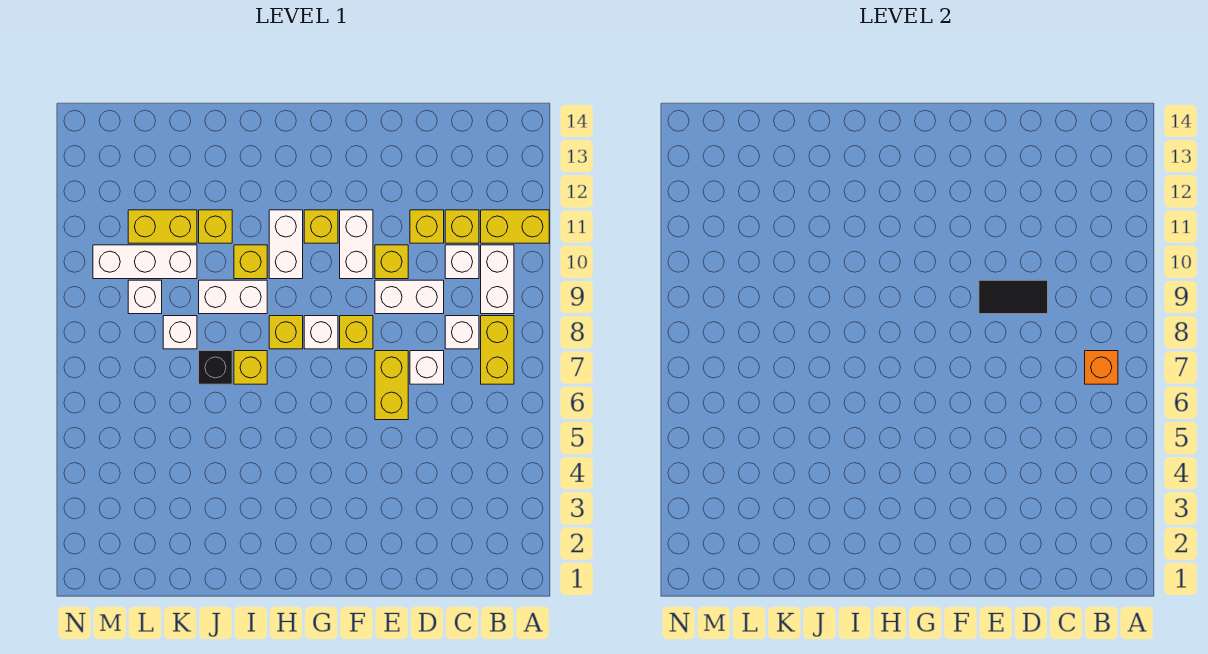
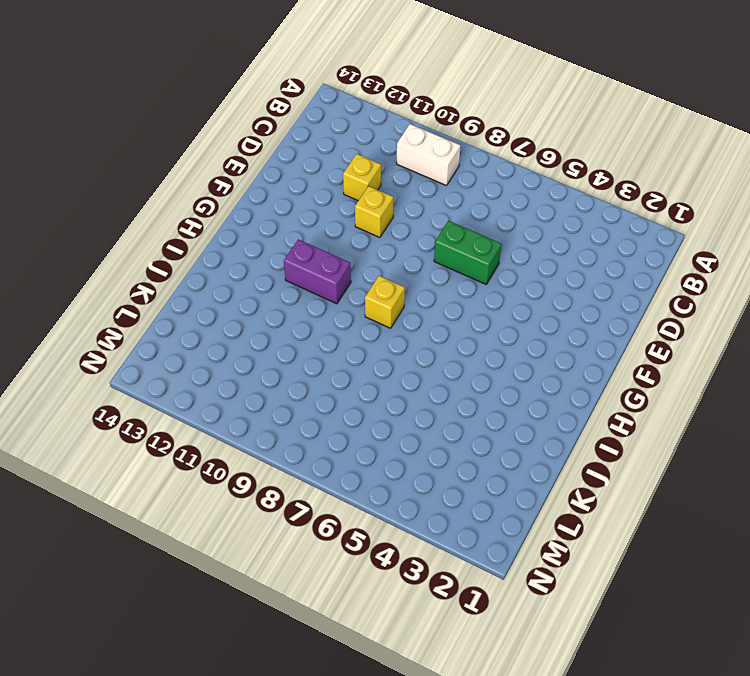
green brick E6:E7 level 1 -> yellow brick E6:E7 level 1
purple brick H10:H11 level 1 -> white brick H10:H11 level 1
none -> yellow brick A11:B11 level 1
none -> yellow brick B7:B8 level 1
none -> white brick C8 level 1

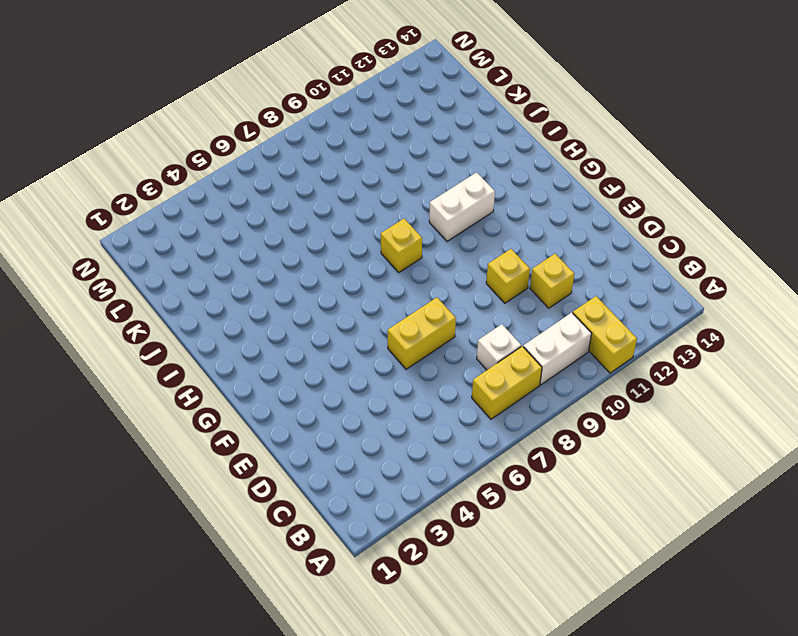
none -> white brick C10 level 1
none -> yellow brick C11 level 1
none -> white brick D7 level 1

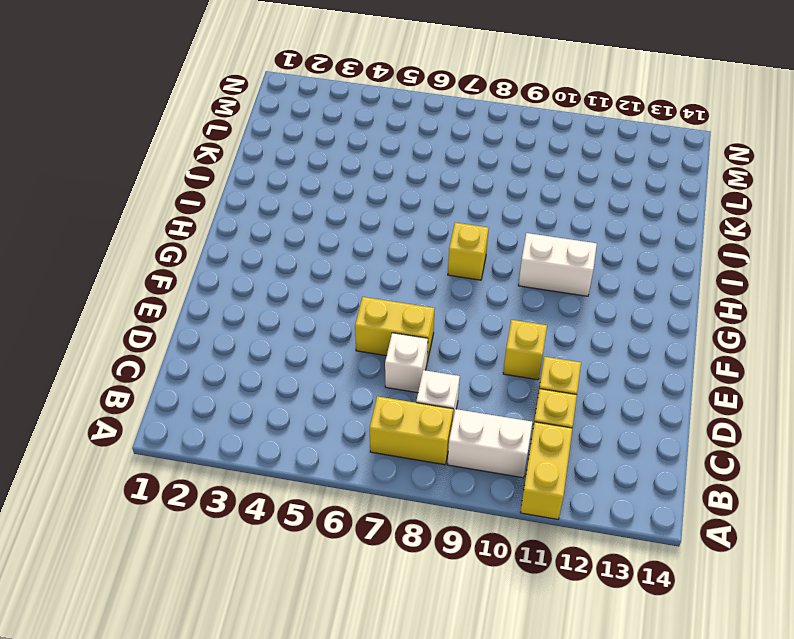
none -> white brick C10 level 1
none -> white brick D9:E9 level 1
none -> yellow brick F8 level 1

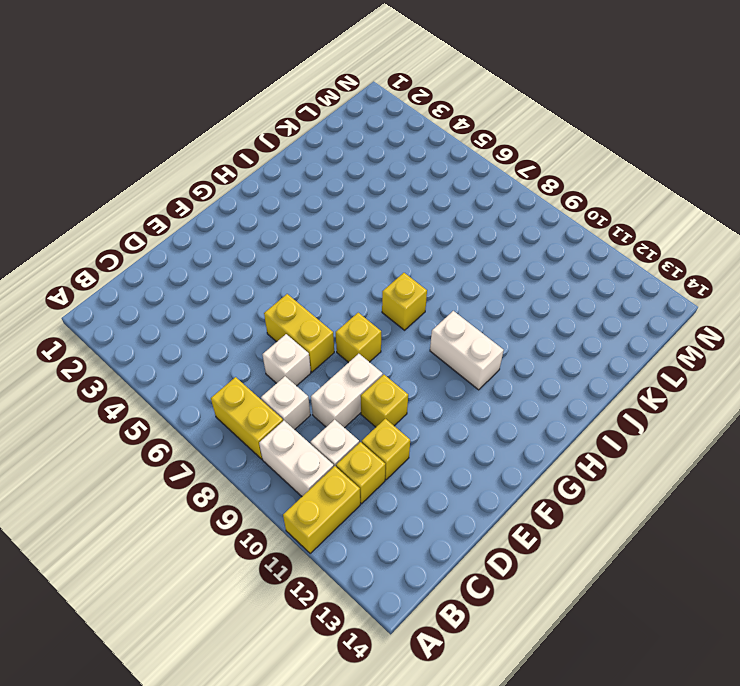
none -> white brick F10:F11 level 1
none -> white brick G8 level 1
none -> yellow brick G11 level 1

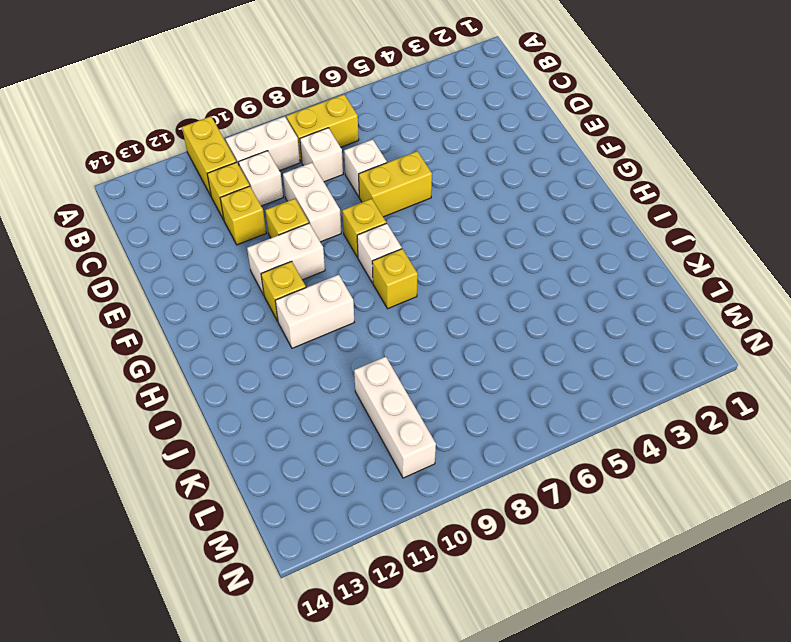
none -> yellow brick I7 level 1
none -> white brick I9:J9 level 1
none -> yellow brick I10 level 1

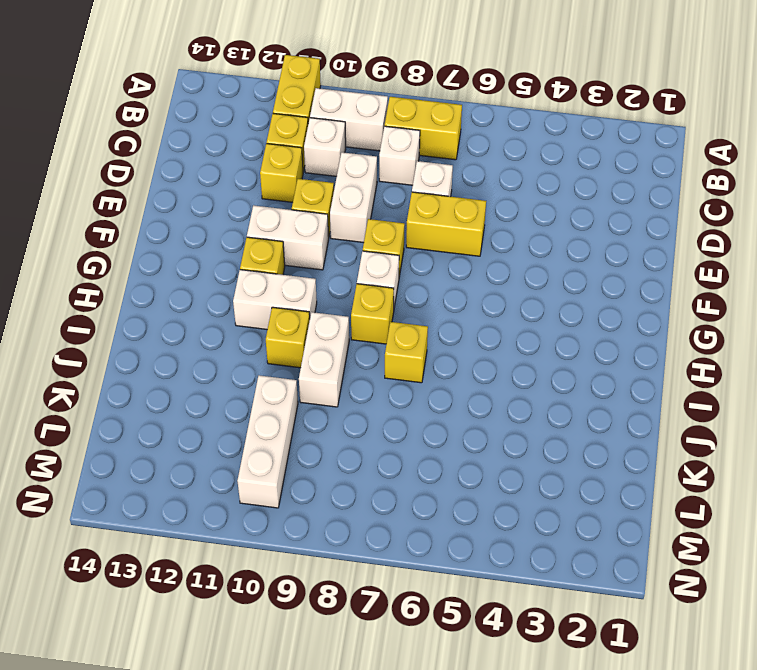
none -> black brick J7 level 1
none -> yellow brick J11 level 1
none -> white brick K8 level 1

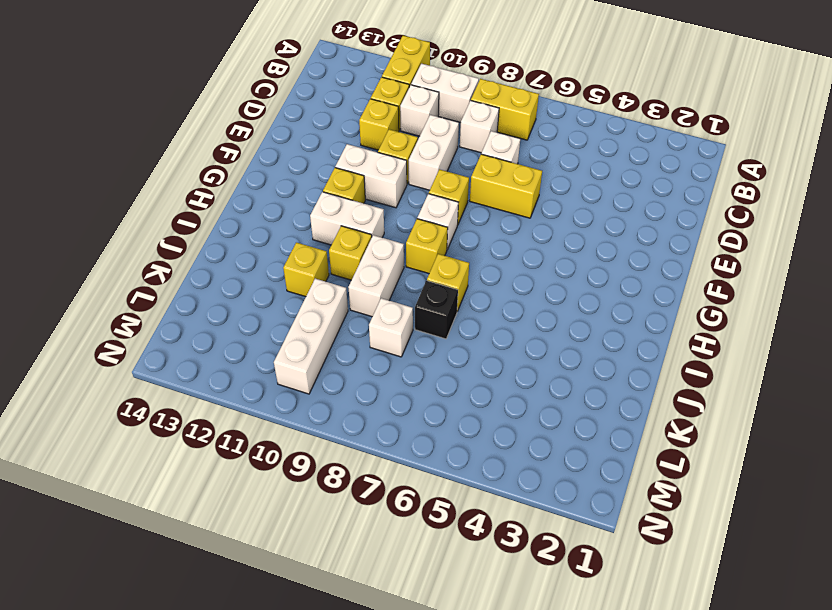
none -> yellow brick K11:L11 level 1
none -> white brick L9 level 1
none -> orange brick B7 level 2

